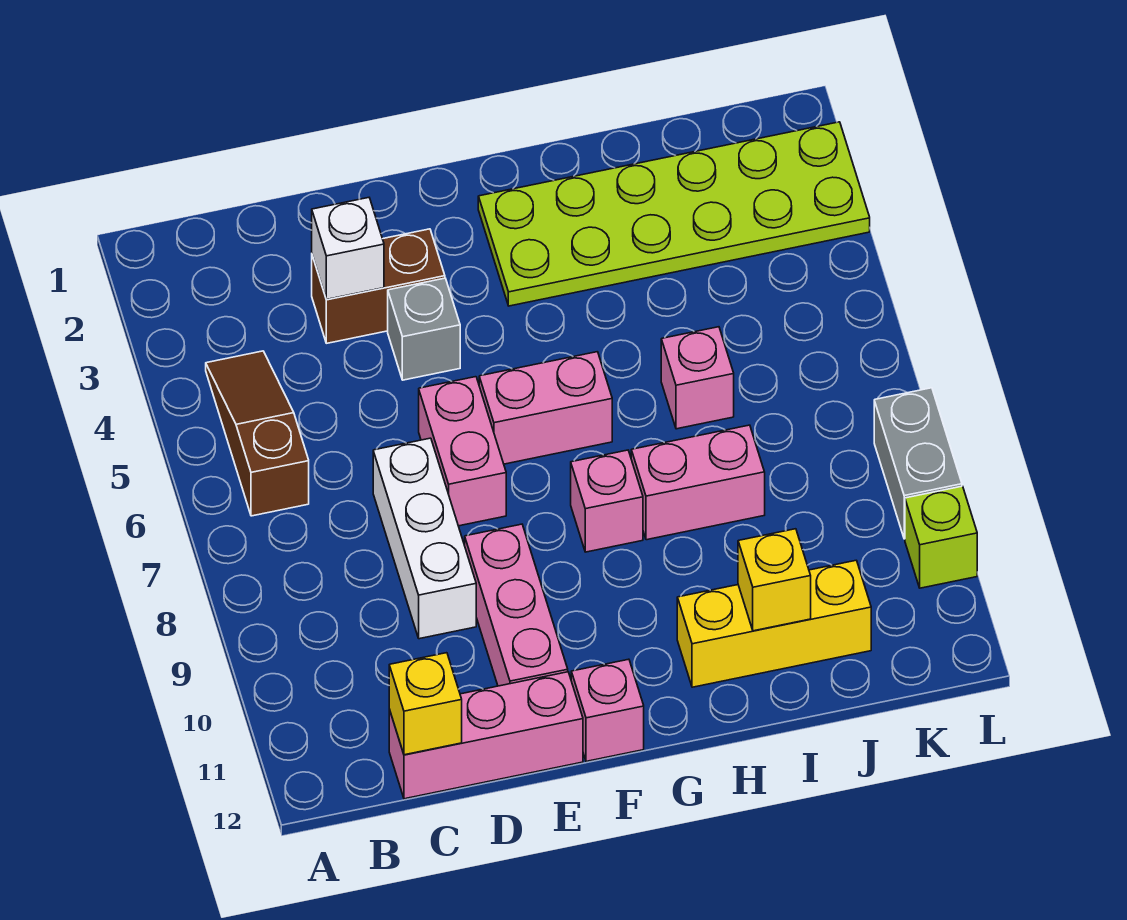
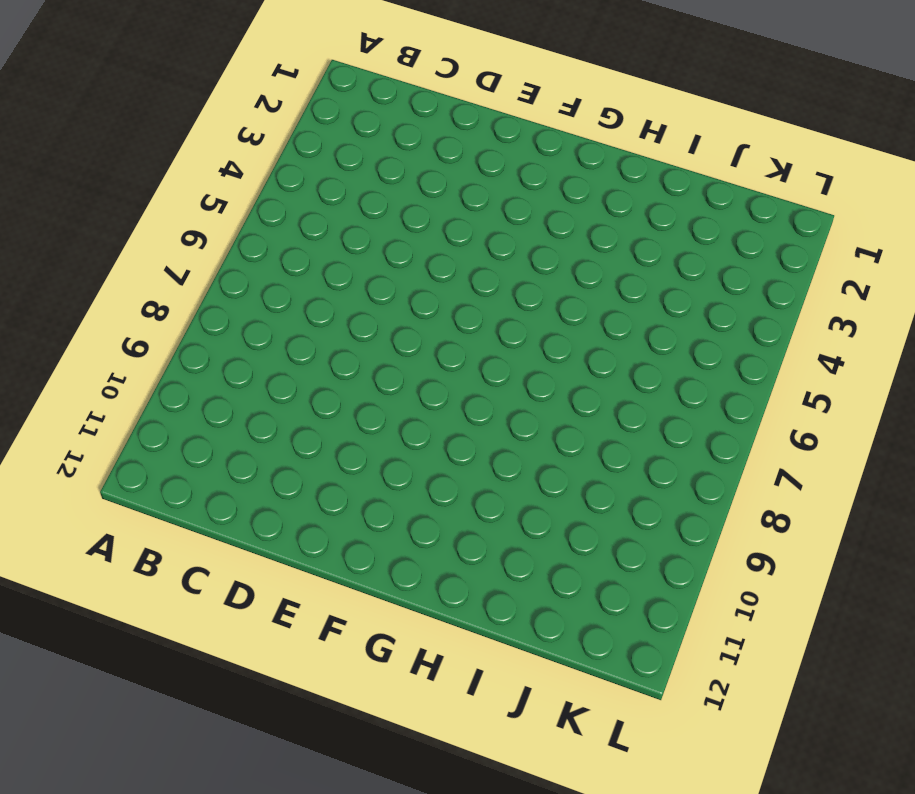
none -> brown slope B4:B6 level 1 top 6
none -> pink brick C12:E12 level 1
none -> brown brick D3:E3 level 1

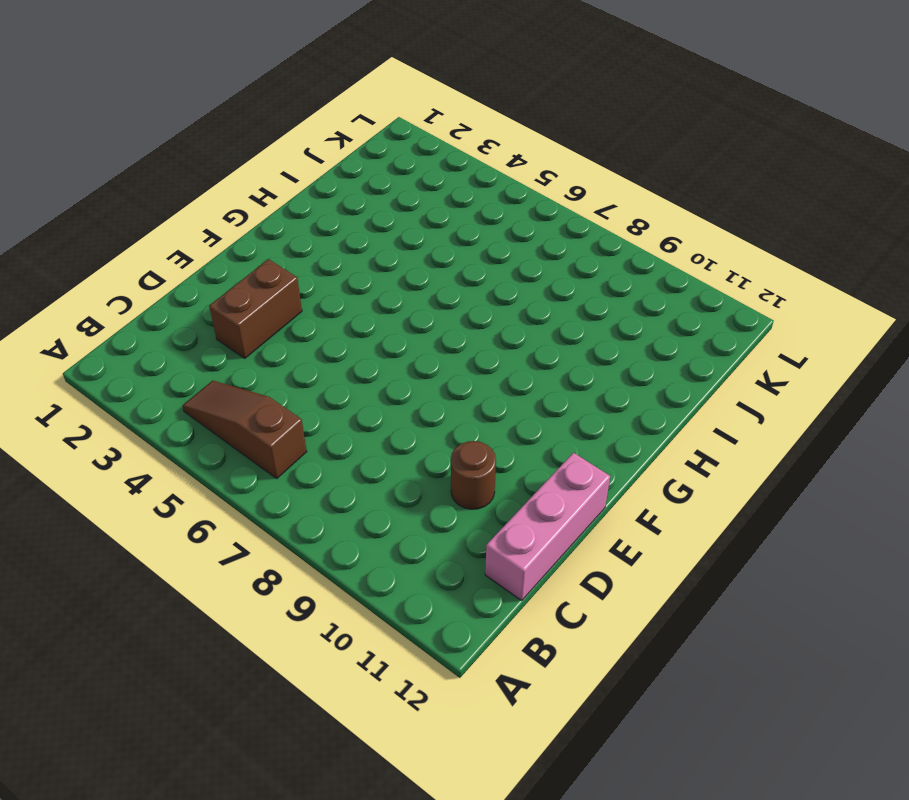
brown round brick D10 level 1 -> none
none -> white brick D7:D9 level 1
none -> grey brick E4 level 1
none -> pink brick E6:E7 level 1

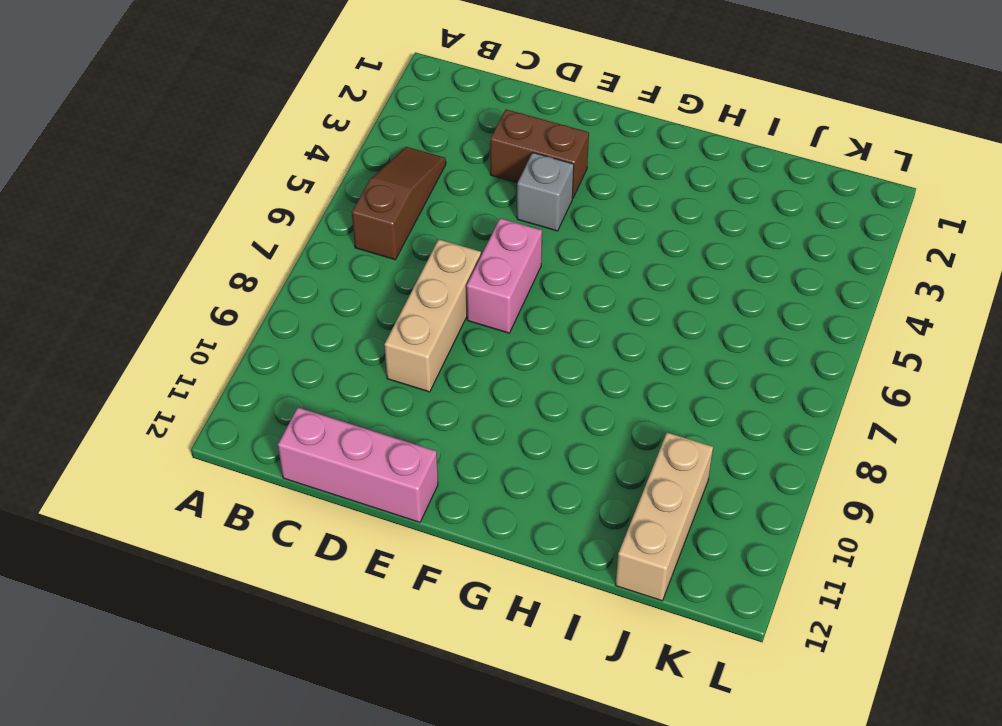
tan brick D7:D9 level 1 -> white brick D7:D9 level 1
tan brick J10:J12 level 1 -> yellow brick H11:J11 level 1
none -> pink brick E9:E11 level 1
none -> pink brick F6:G6 level 1
none -> pink brick F12 level 1

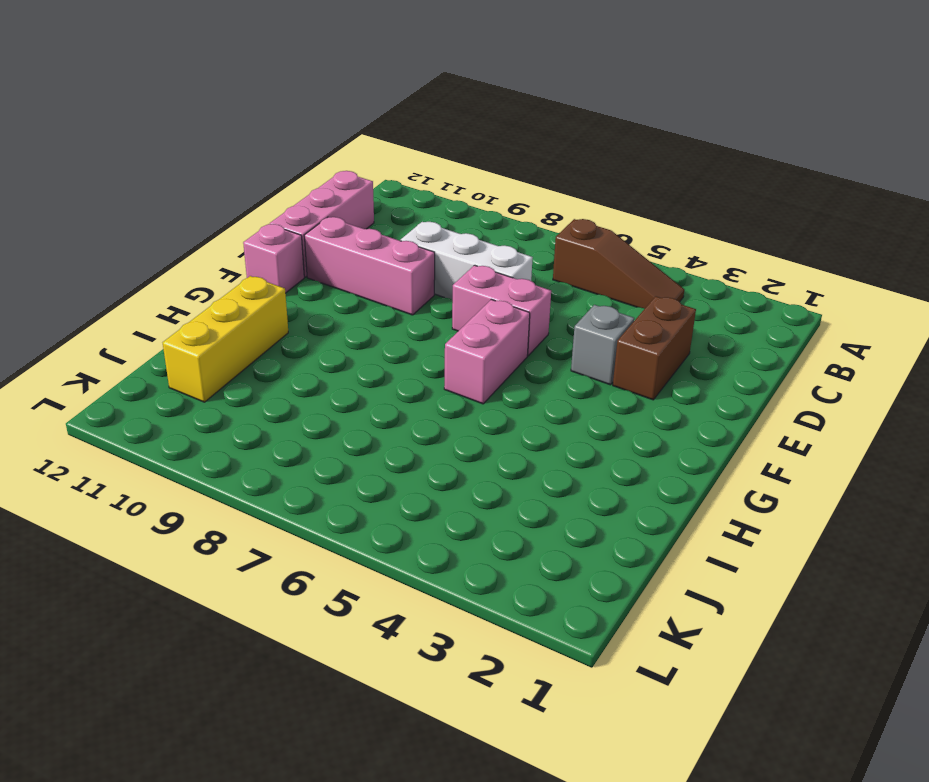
none -> lime plate G2:L3 level 1
none -> pink brick G8 level 1
none -> pink brick H8:I8 level 1

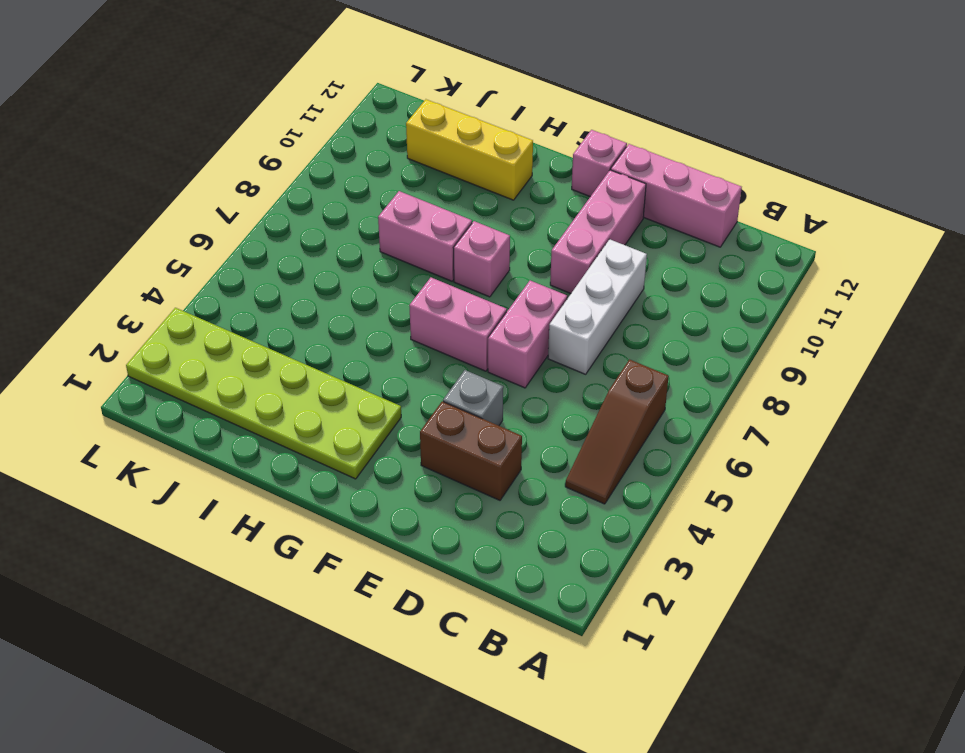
none -> pink brick I6 level 1
none -> grey brick L8:L9 level 1
none -> lime brick L10 level 1

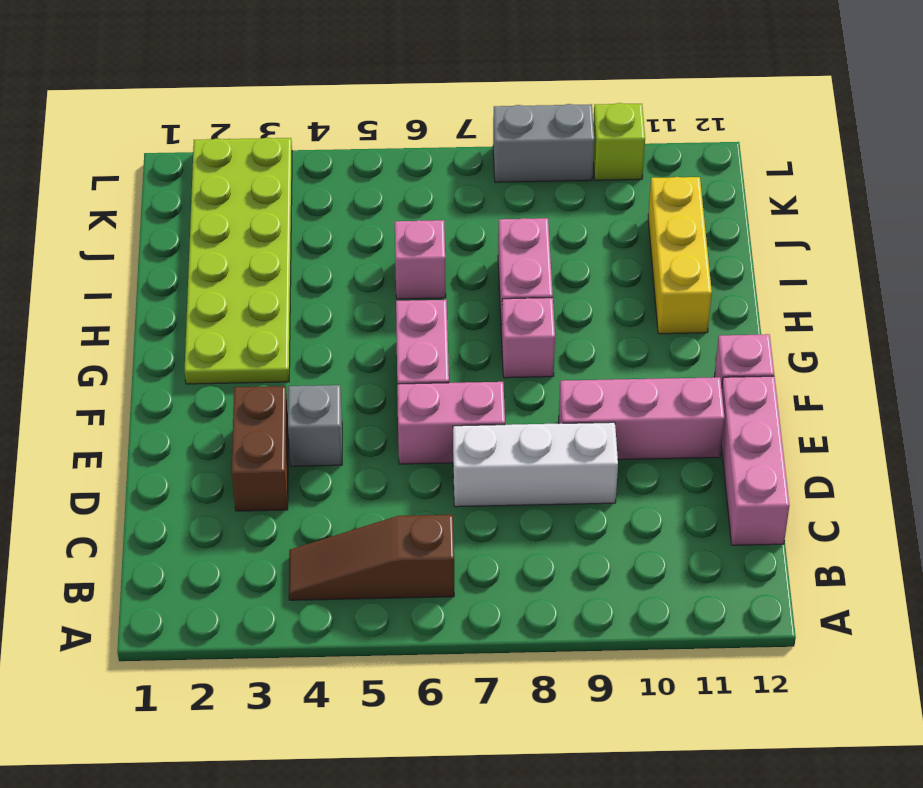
none -> yellow brick C12 level 2
none -> white brick D3 level 2
none -> yellow brick I11 level 2

